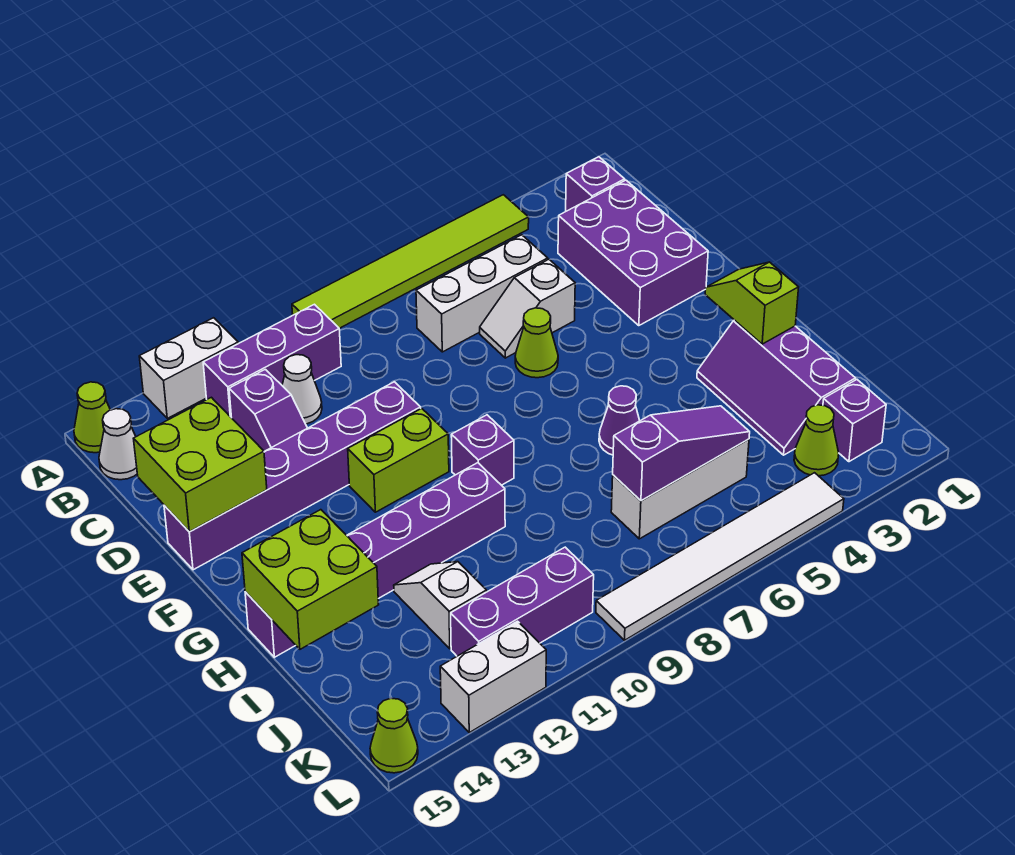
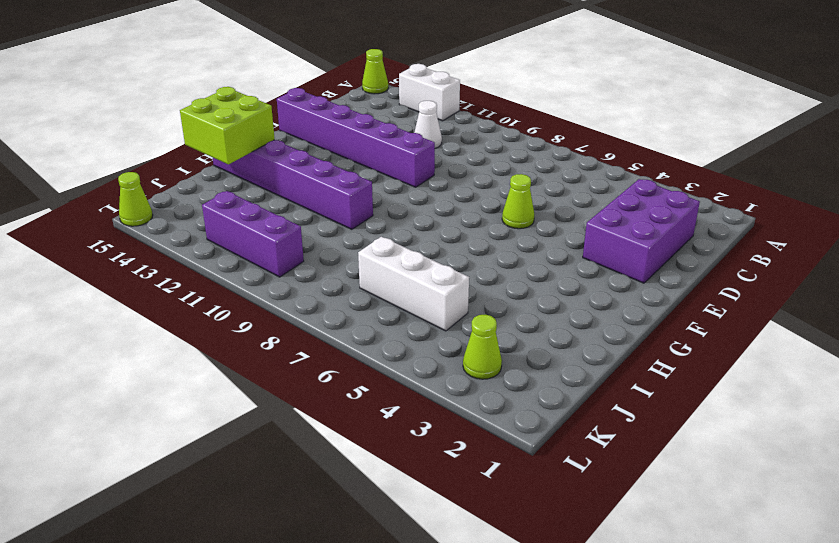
none -> lime tile A4:A9 level 1
none -> purple brick B2 level 1
none -> purple brick B10:B12 level 1
none -> white cone B15 level 1

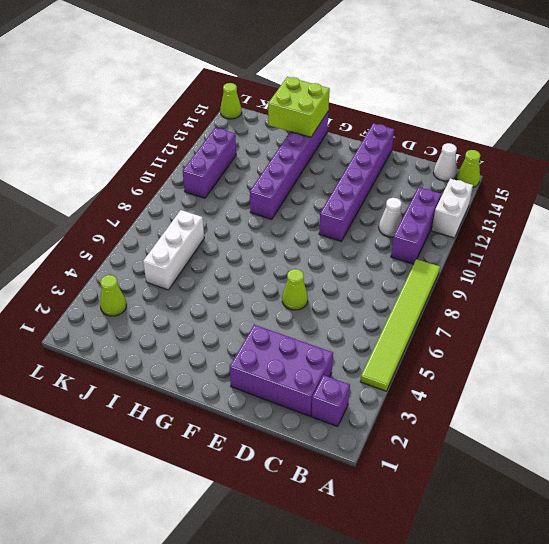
none -> white brick C5:C7 level 1
none -> purple slope C12:D12 level 1 top C
none -> white slope D5:D6 level 1 top 5
none -> lime brick F10:F11 level 1

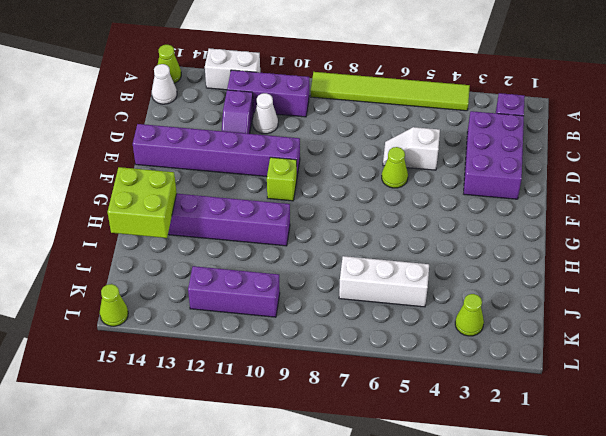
lime brick F10 level 1 -> lime brick F10:F11 level 1
none -> white brick C5:C7 level 1
none -> purple brick G9 level 1
none -> purple slope H2:J3 level 1 top 2
none -> purple cone H6 level 1

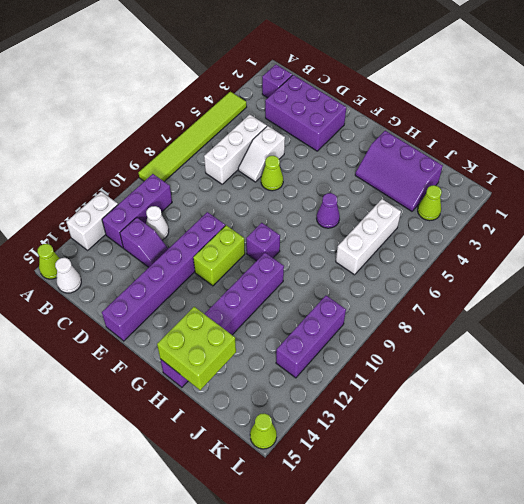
none -> white slope I12:J12 level 1 top J
none -> purple brick K2 level 1
none -> white tile L4:L9 level 1
none -> white brick L12:L13 level 1

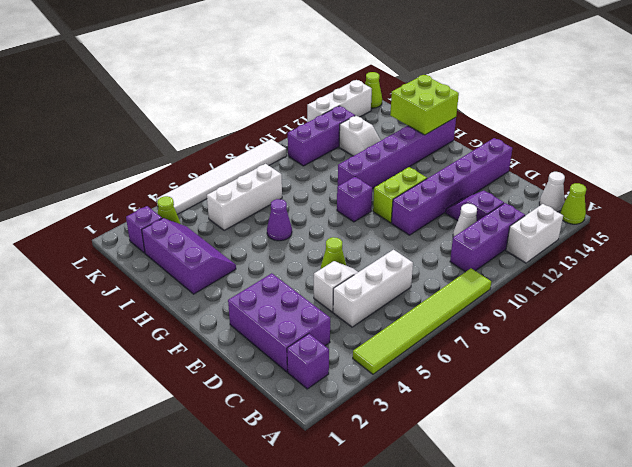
white brick L12:L14 level 1 -> white brick L12:L13 level 1
none -> lime brick D14:E15 level 2
none -> lime slope G2:H2 level 2 top H
none -> purple slope J5:J7 level 2 top 7

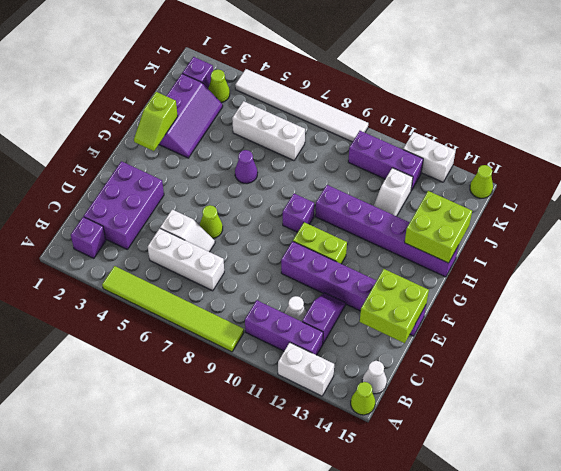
none -> purple slope J5:J7 level 2 top 7

